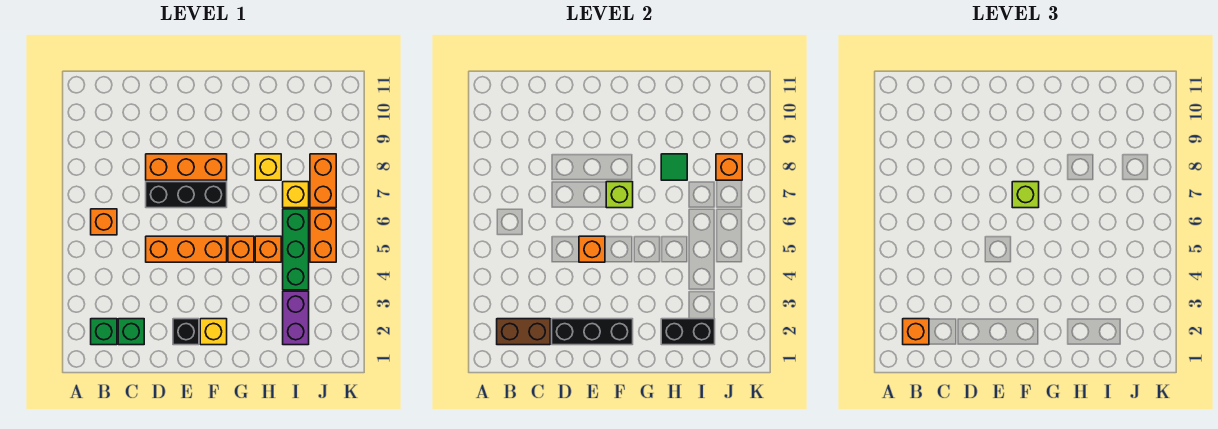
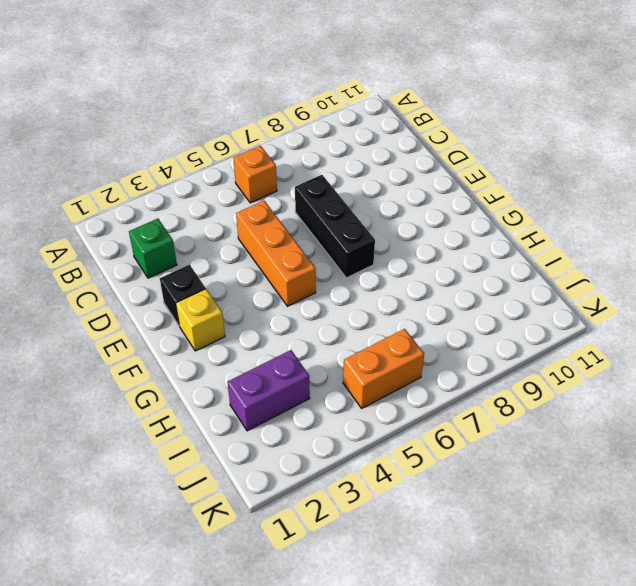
none -> green brick B2 level 1
none -> orange brick D8:F8 level 1
none -> orange brick G5 level 1

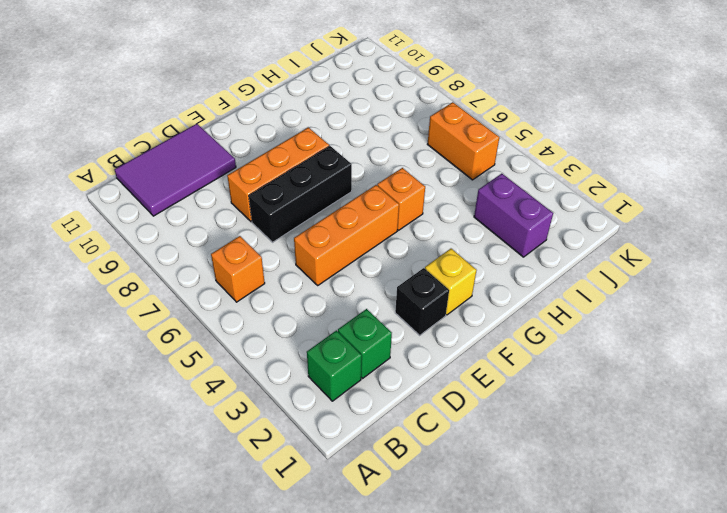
purple tile B10:D11 level 1 -> none
none -> orange brick H5 level 1
none -> yellow brick H8 level 1
none -> green brick I4:I6 level 1

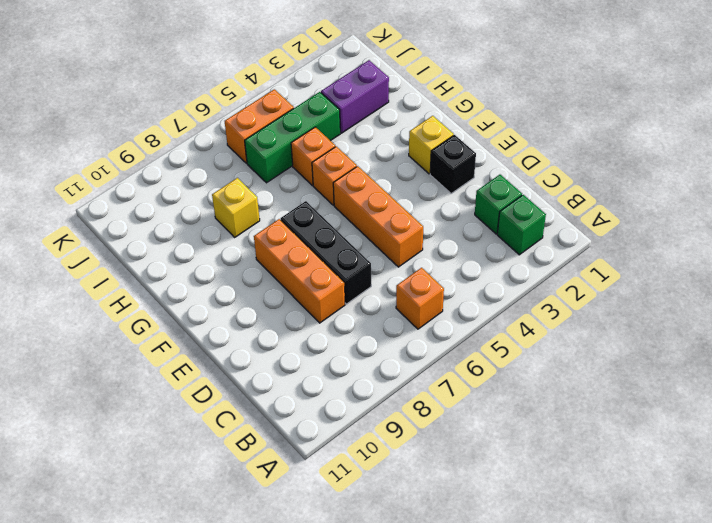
none -> yellow brick I7 level 1
none -> orange brick J7:J8 level 1
none -> brown brick B2:C2 level 2

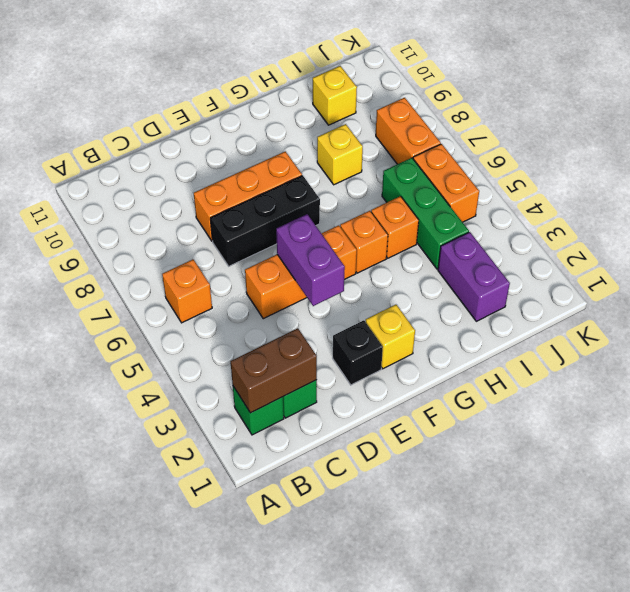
purple brick E4:E5 level 2 -> orange brick E5 level 2
yellow brick I10 level 1 -> yellow brick I7 level 1
none -> black brick D2:F2 level 2
none -> lime brick F7 level 2
none -> black brick H2:I2 level 2

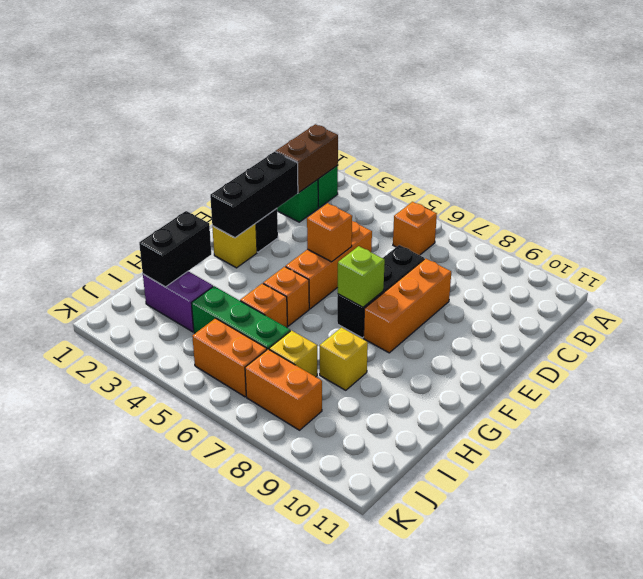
none -> green tile H8 level 2
none -> orange brick J8 level 2
none -> orange brick B2 level 3

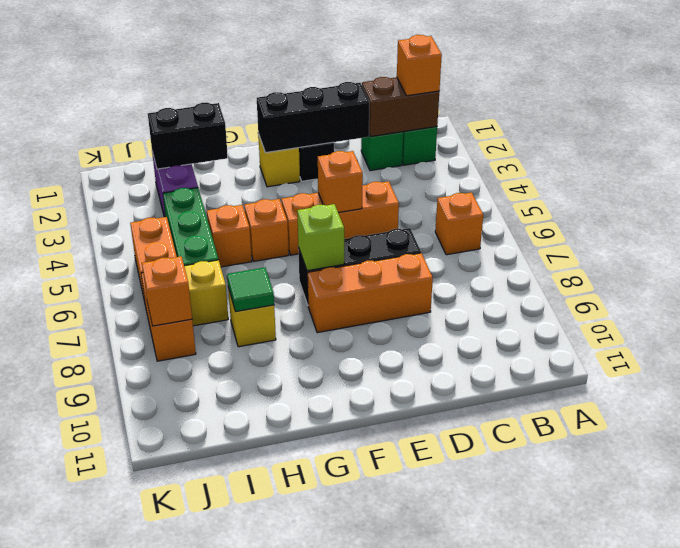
none -> lime brick F7 level 3

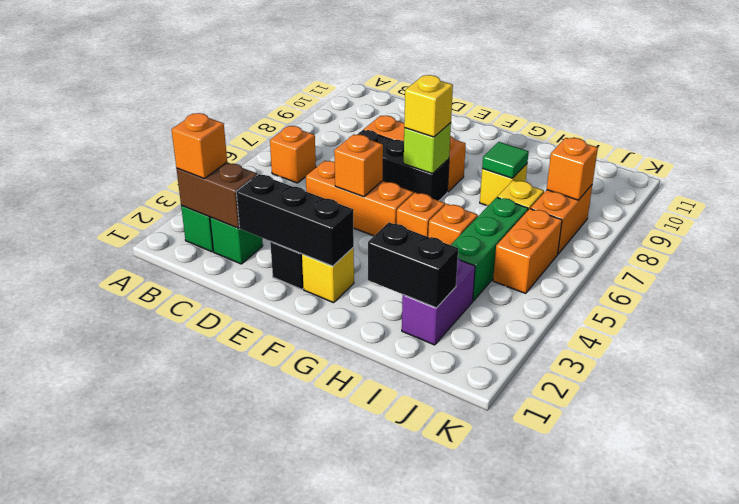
yellow brick F7 level 3 -> lime brick F7 level 3

